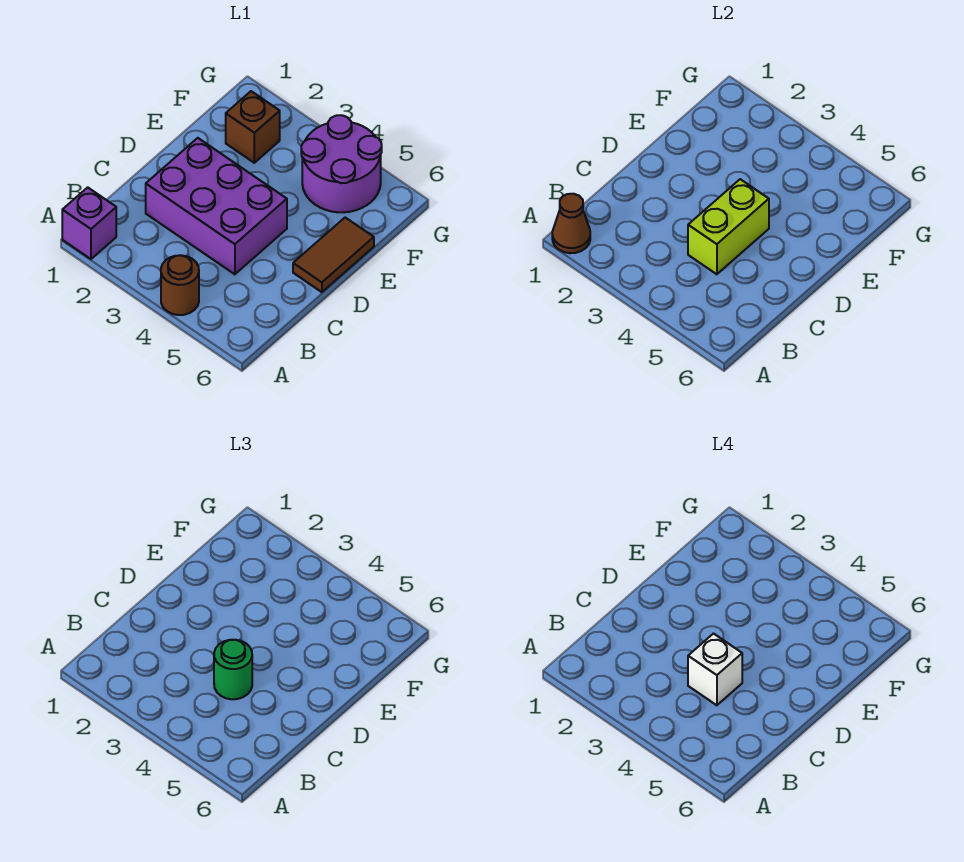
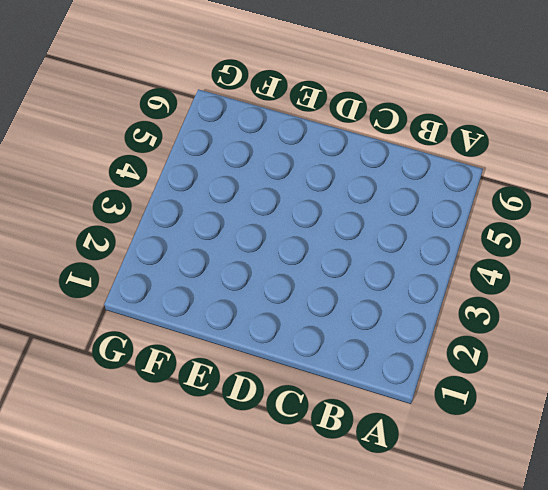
none -> purple brick A1 level 1
none -> brown round brick A4 level 1

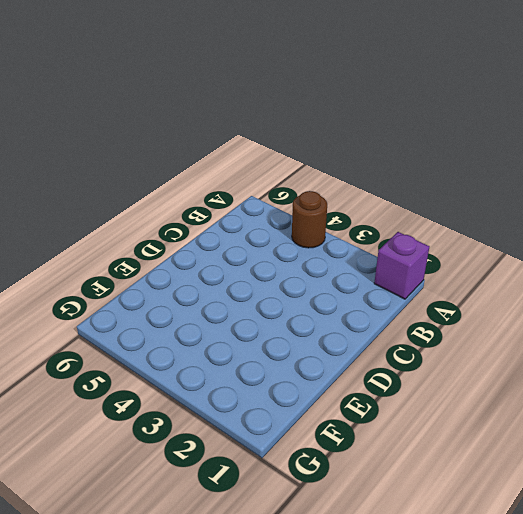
none -> purple brick C2:D4 level 1
none -> brown tile D6:E6 level 1

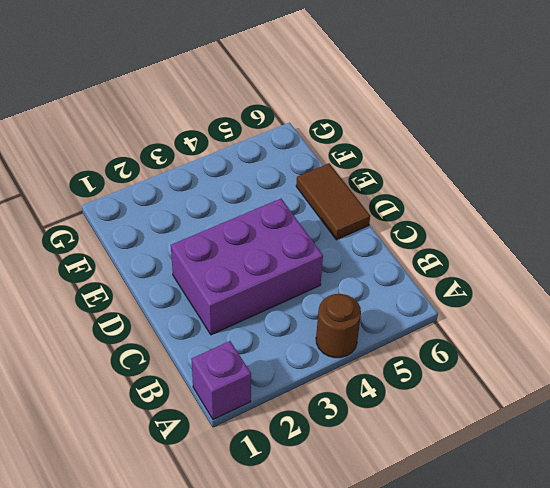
none -> brown brick F2 level 1
none -> purple round brick F4:G5 level 1

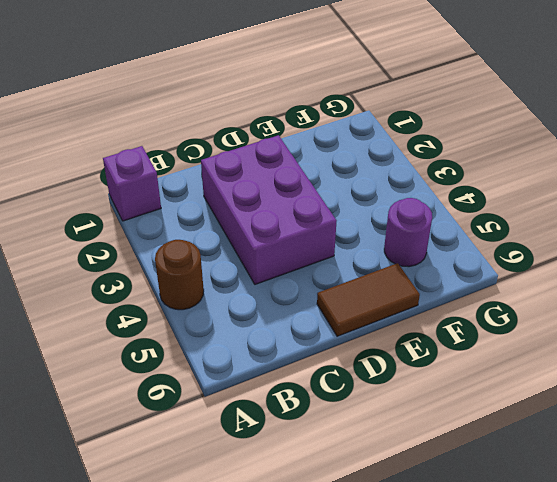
purple round brick F5 level 1 -> purple round brick F4:G5 level 1
none -> brown brick F2 level 1
none -> brown cone A1 level 2

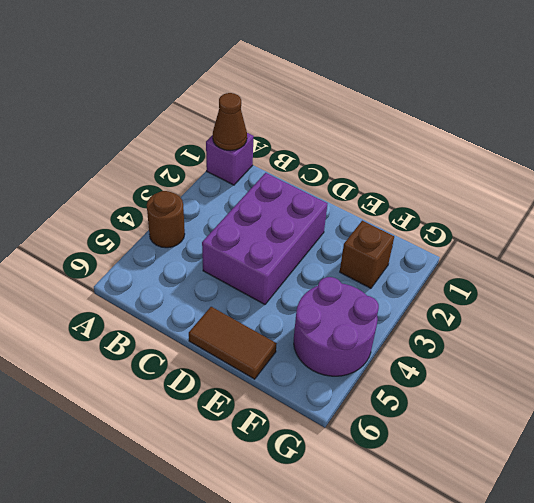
none -> lime brick C4:D4 level 2
none -> green round brick C4 level 3

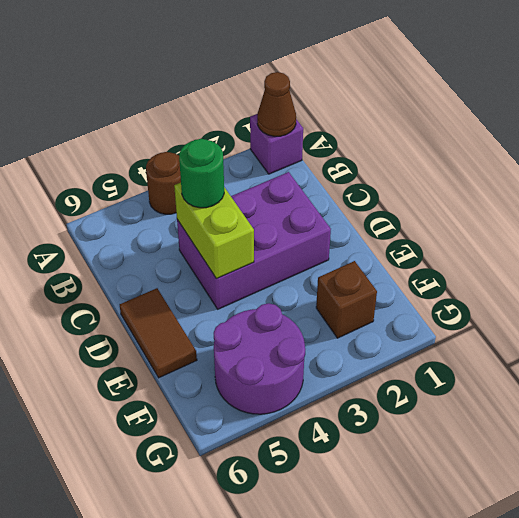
none -> white brick C4 level 4

